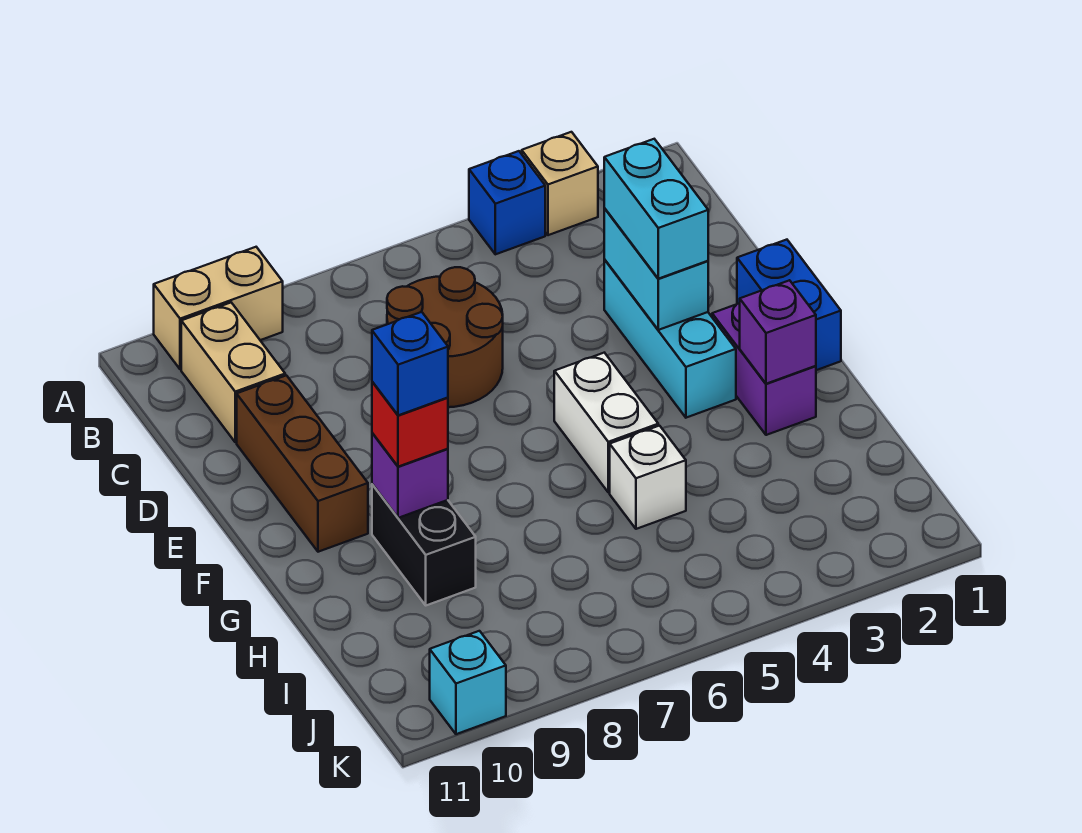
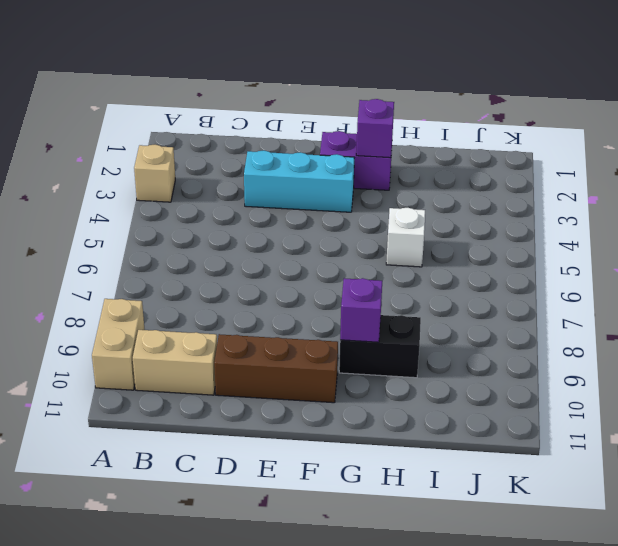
none -> blue brick A4 level 1
none -> brown round brick C6:D7 level 1
none -> blue brick E1:F1 level 1

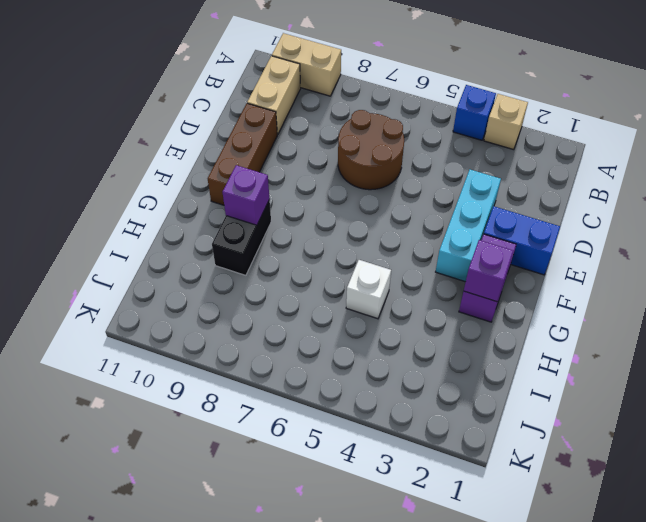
blue brick E1:E2 level 1 -> blue brick E1:F1 level 1
none -> white brick F5:G5 level 1
none -> cyan brick K10 level 1
none -> cyan brick D3:E3 level 2

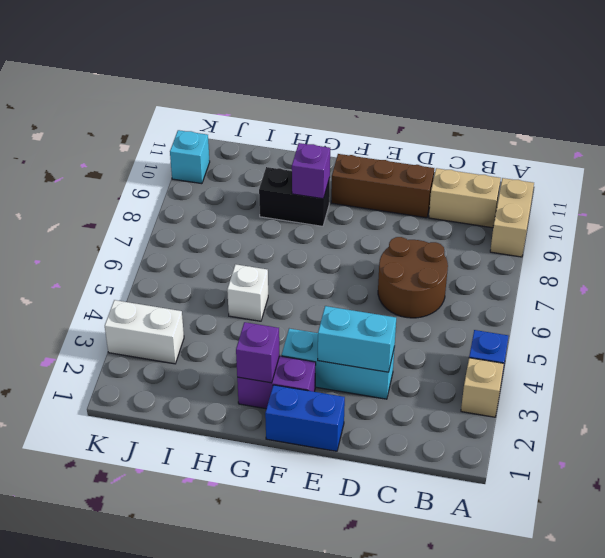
white brick J3:K3 level 1 -> white brick F5:G5 level 1
none -> cyan brick D3:E3 level 3
none -> red brick G9 level 3
none -> blue brick G9 level 4

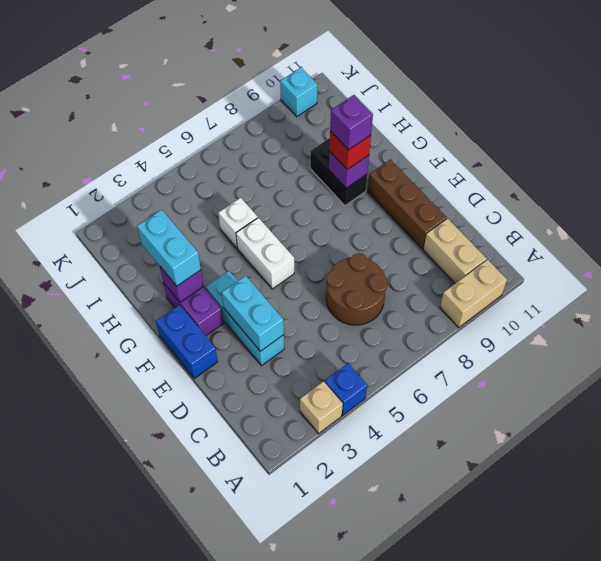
cyan brick G2:H2 level 3 -> cyan brick D3:E3 level 3
purple brick G9 level 4 -> blue brick G9 level 4

